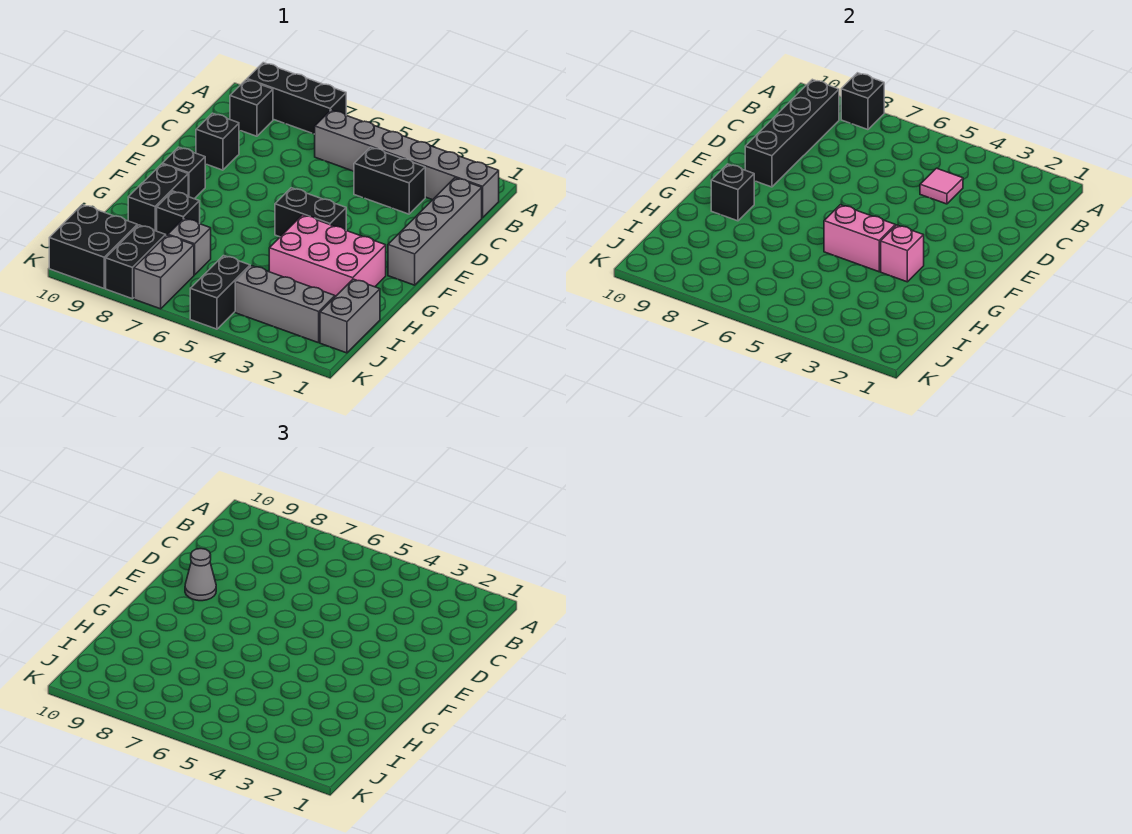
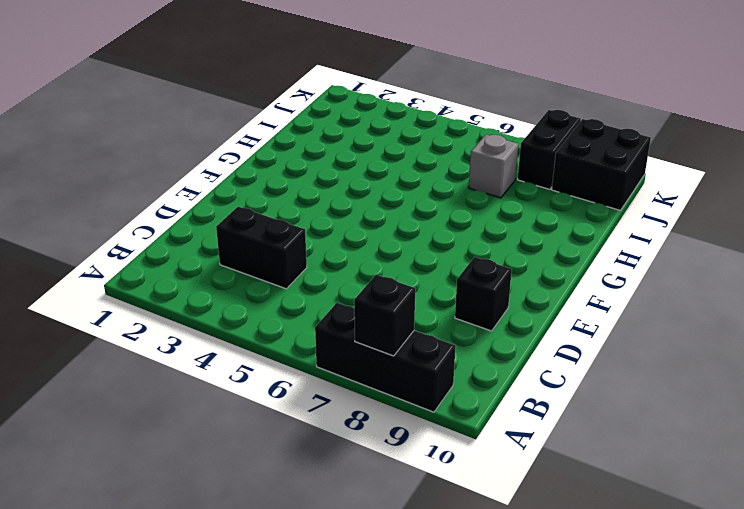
none -> grey brick B1:B6 level 1
none -> black brick B9 level 1
none -> grey brick C1:F1 level 1

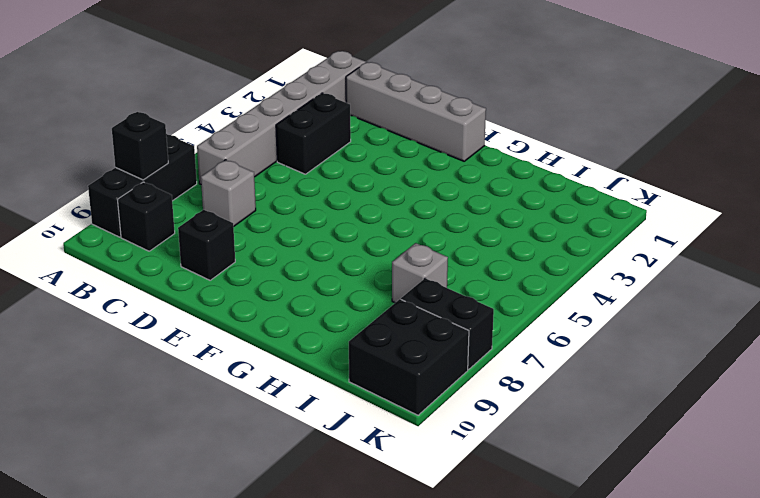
grey brick C7 level 1 -> none
none -> black brick F4:F5 level 1
none -> black brick F9 level 1
none -> pink brick G2:H4 level 1

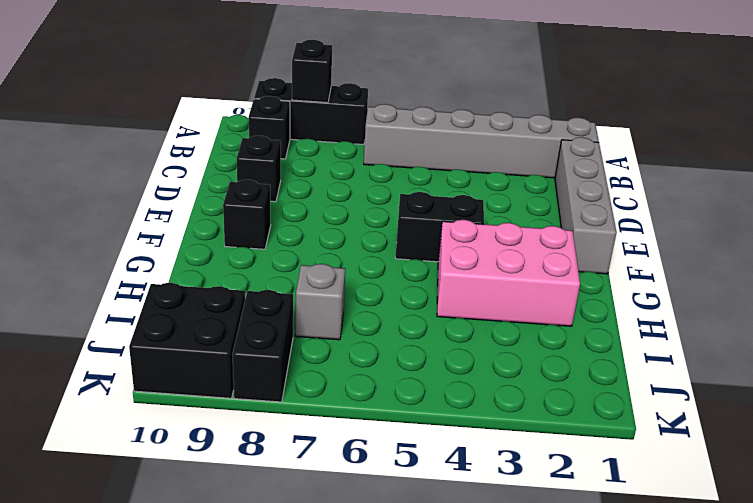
none -> black brick C3:C4 level 1
none -> black brick G9:H9 level 1
none -> black brick H8 level 1

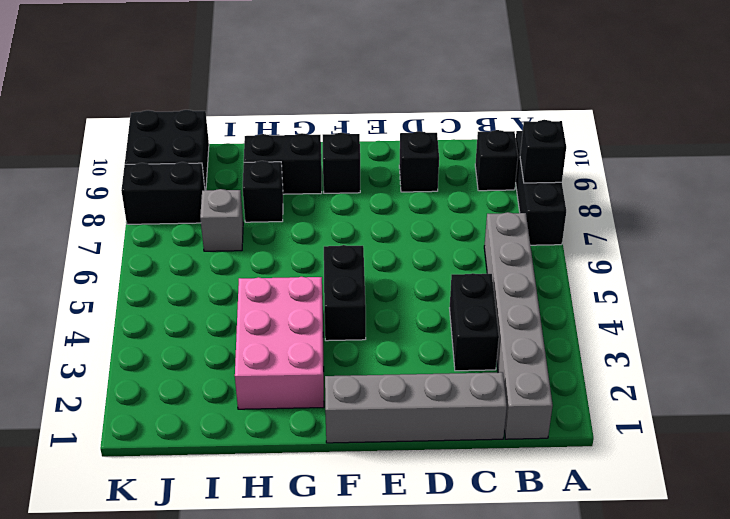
none -> grey brick I1:J1 level 1
none -> grey brick J2:J4 level 1
none -> black brick J5:K5 level 1

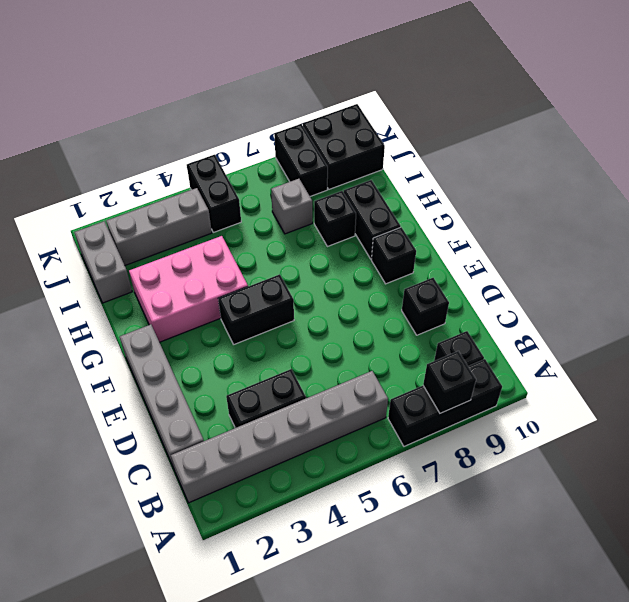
none -> grey brick J7:K7 level 1
none -> black brick B9:E9 level 2
none -> pink tile C4 level 2

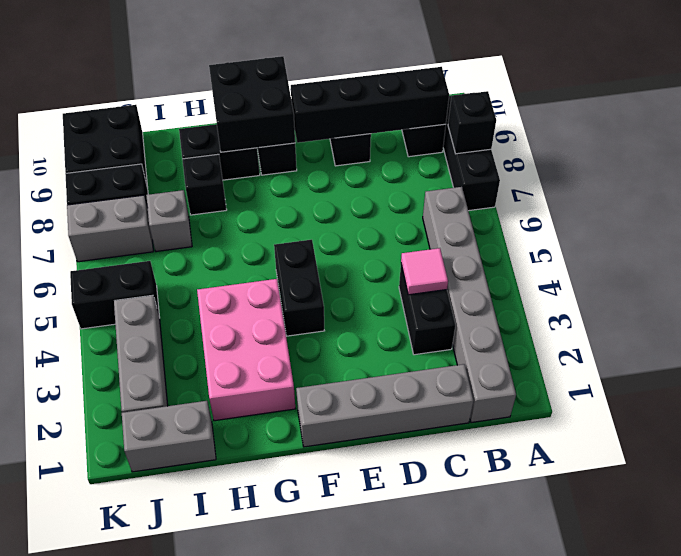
black brick F9:G10 level 2 -> black brick G9 level 2
none -> pink brick G3 level 2
none -> pink brick G4:G5 level 2
none -> grey cone E9 level 3

